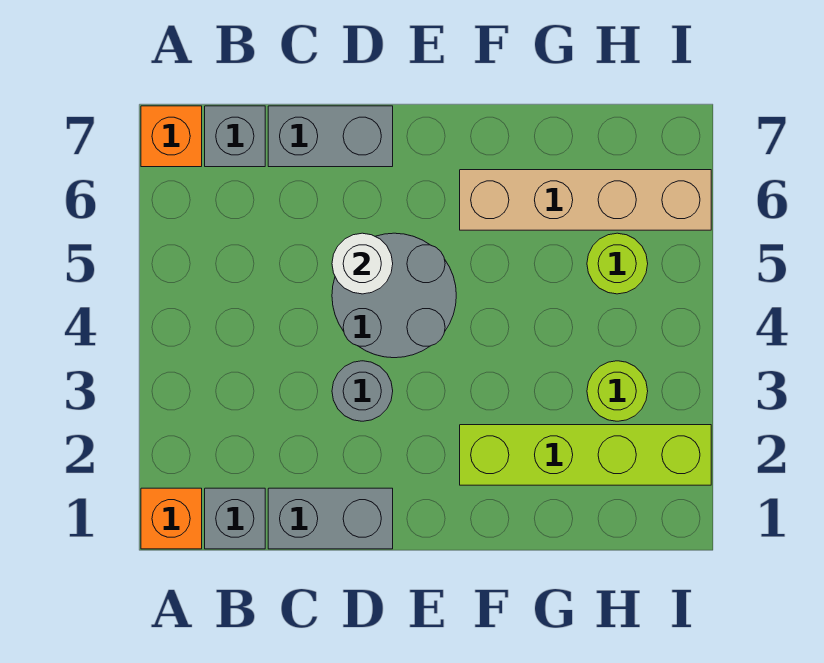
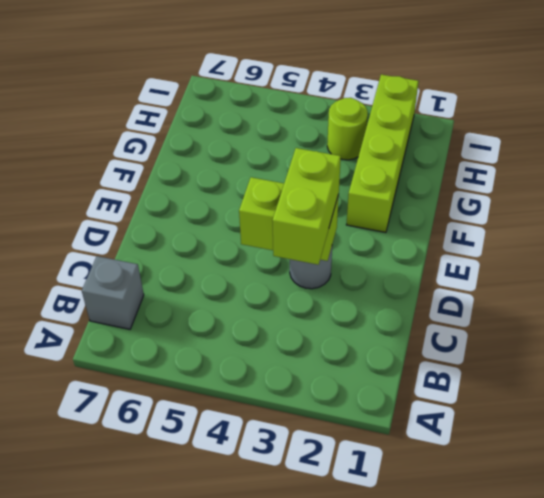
lime brick C3:D3 level 3 -> none
lime brick D3:D4 level 2 -> none
none -> orange brick A1 level 1
none -> orange brick A7 level 1
none -> grey brick B1 level 1

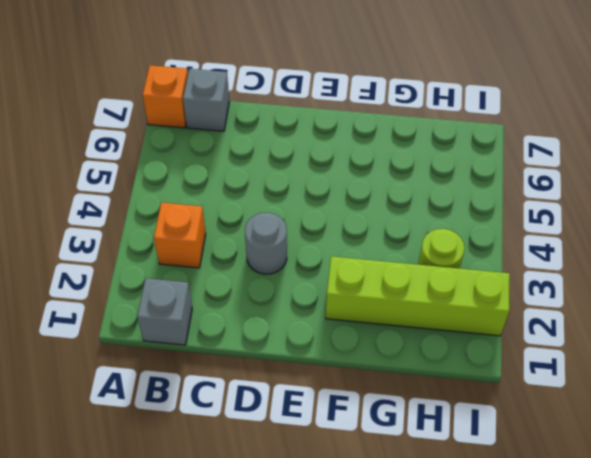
orange brick B3 level 1 -> orange brick A1 level 1
none -> grey brick C1:D1 level 1
none -> grey brick C7:D7 level 1
none -> grey round brick D4:E5 level 1

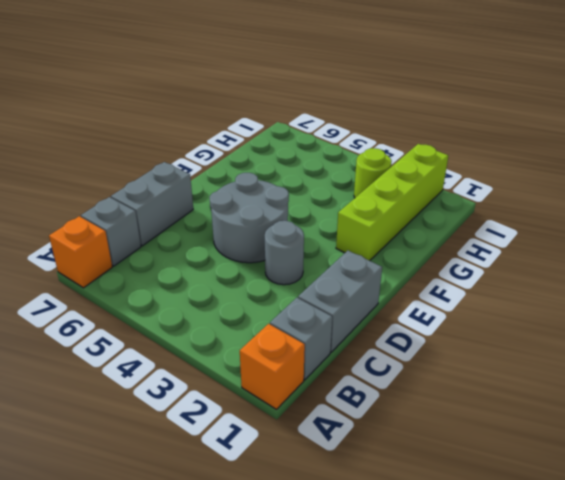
none -> tan brick F6:I6 level 1
none -> lime round brick H5 level 1
none -> white round brick D5 level 2

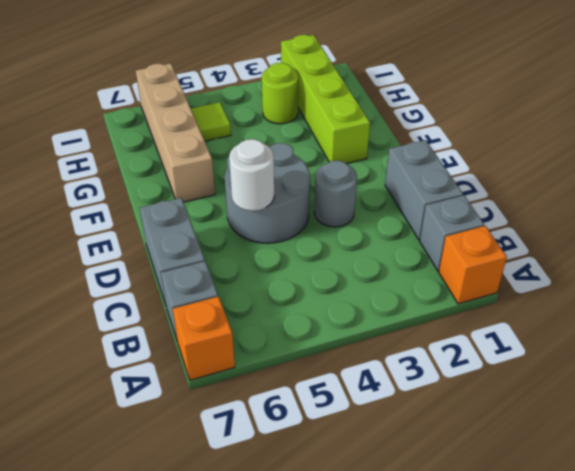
lime tile H5 level 1 -> lime round brick H5 level 1

